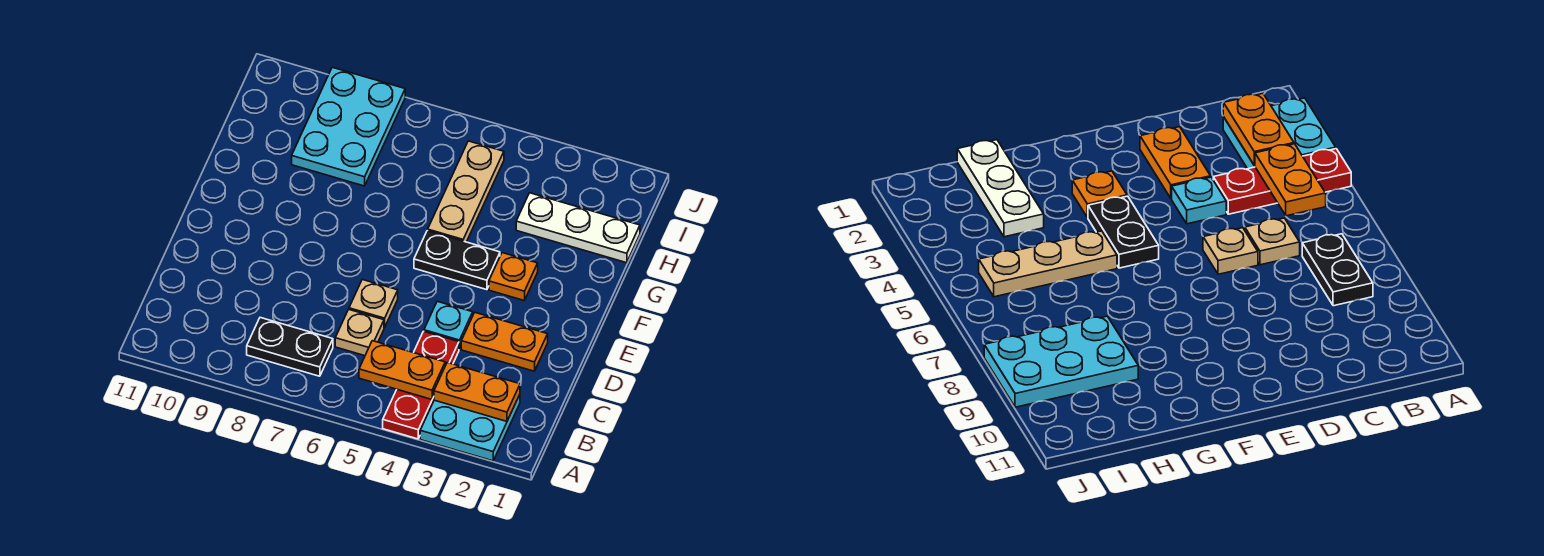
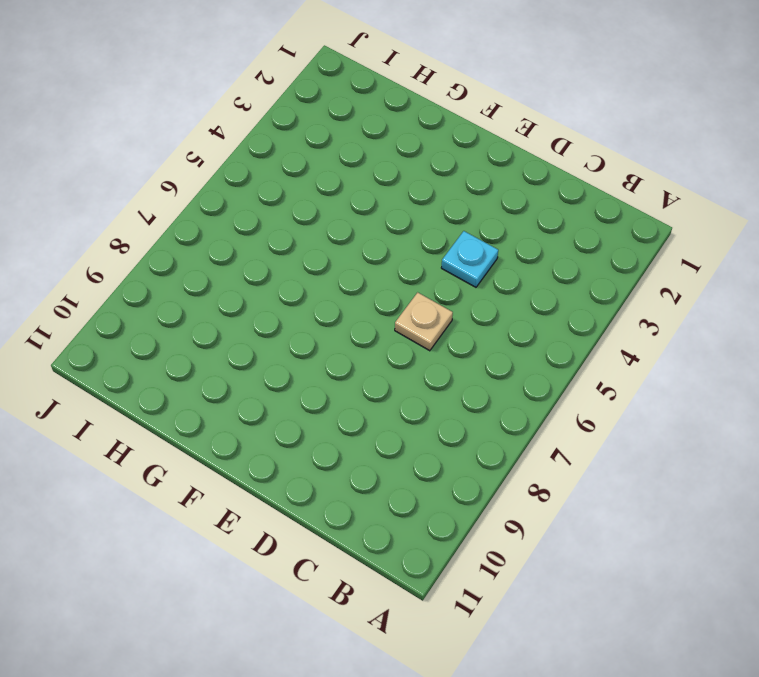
none -> cyan plate A2:B3 level 1
none -> red plate A4:C4 level 1
none -> black plate B7:B8 level 1

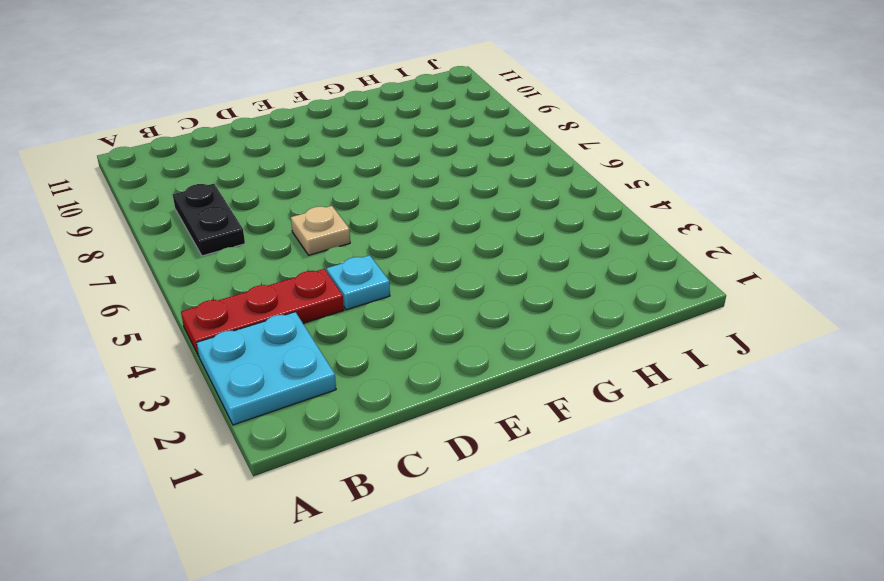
none -> tan plate C6 level 1
none -> orange plate D2:D3 level 1
none -> orange plate F3 level 1

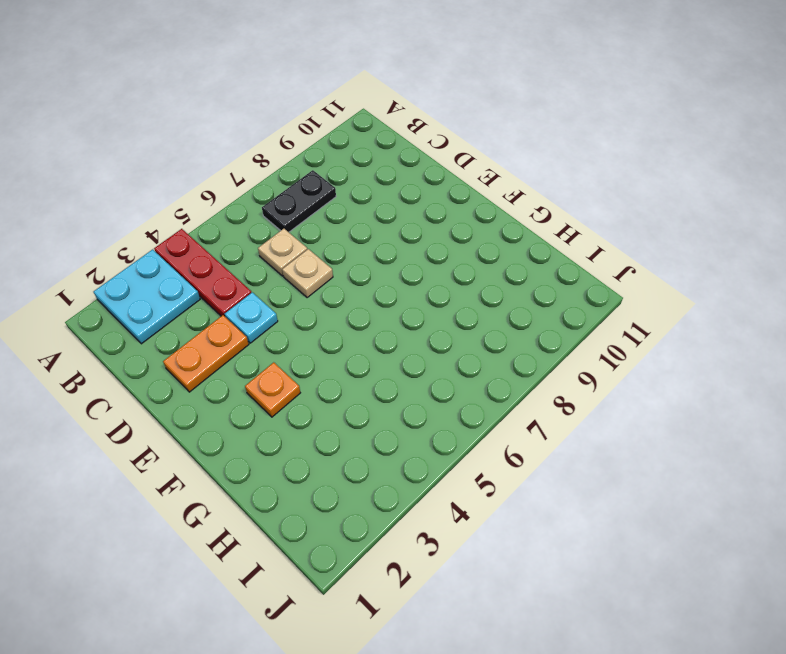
none -> black plate F4:F5 level 1
none -> tan plate G5:I5 level 1
none -> white plate H1:H3 level 1

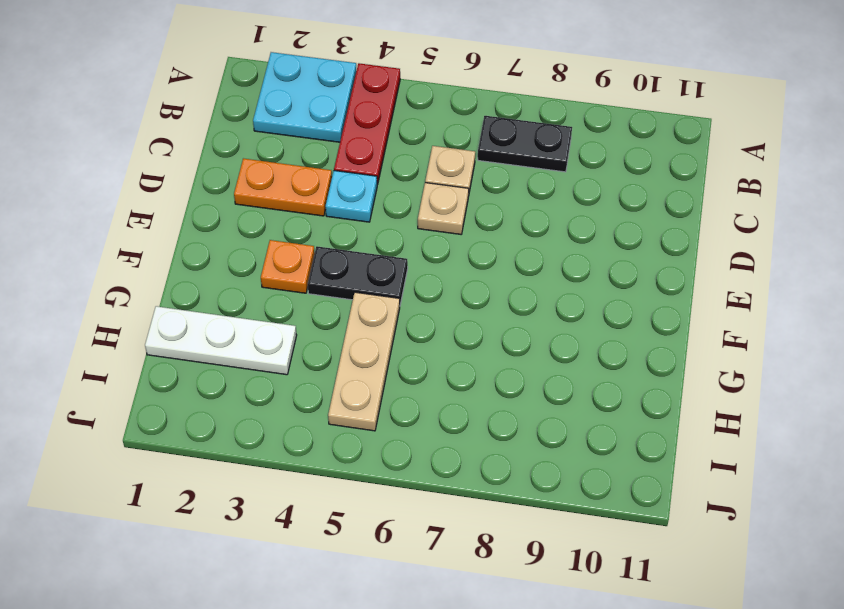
none -> cyan plate H8:J9 level 1
none -> orange plate B2:B3 level 2
none -> orange plate B4:B5 level 2

